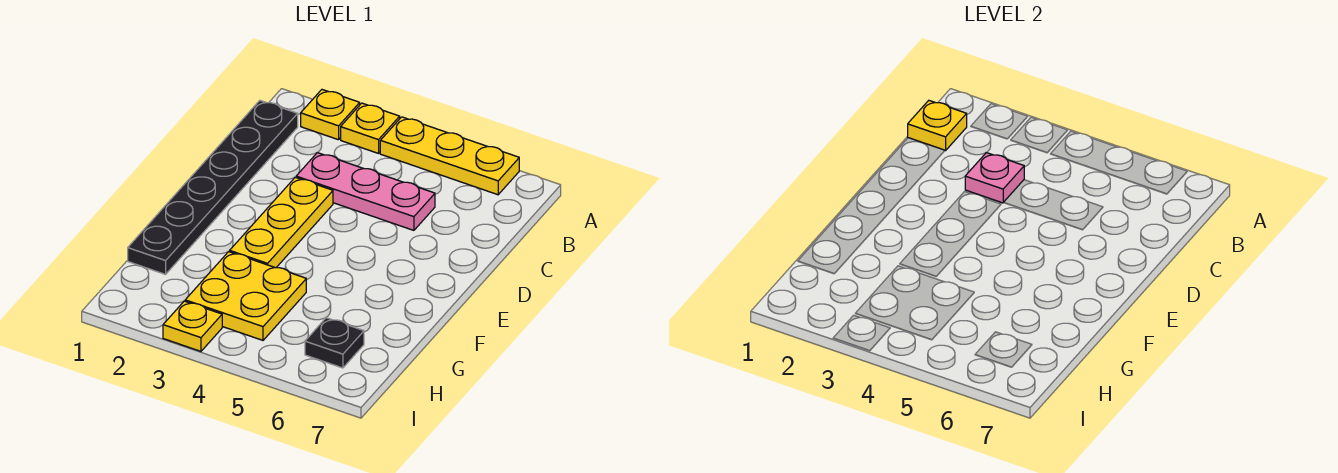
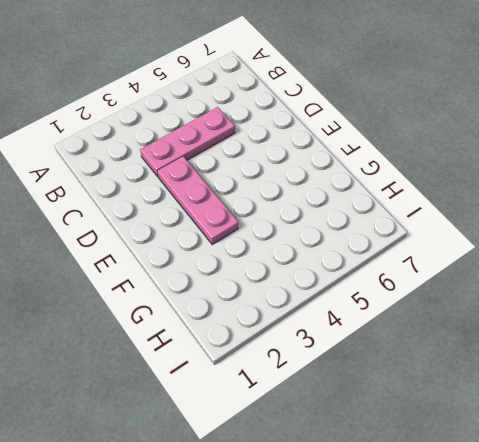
pink plate D3:F3 level 1 -> yellow plate D3:F3 level 1
none -> yellow plate A2 level 1
none -> yellow plate A3 level 1

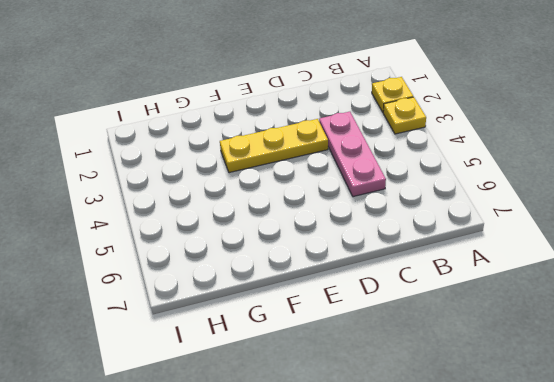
none -> yellow plate A4:A6 level 1
none -> black plate B1:G1 level 1

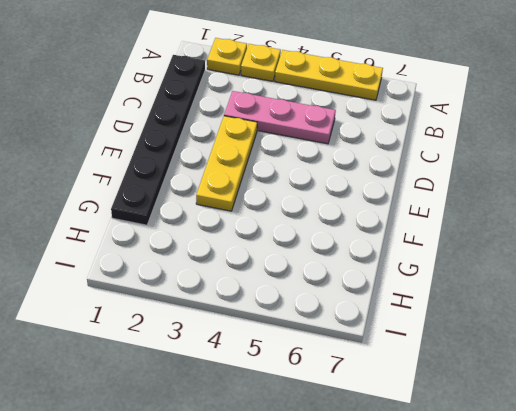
none -> yellow plate G3:H4 level 1
none -> black plate H6 level 1

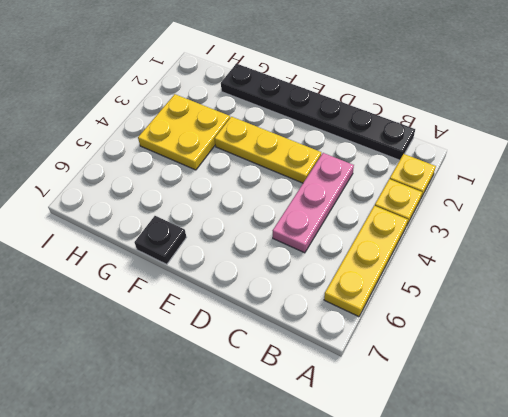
black plate F7 level 1 -> black plate H6 level 1
none -> yellow plate I3 level 1
none -> yellow plate B1 level 2

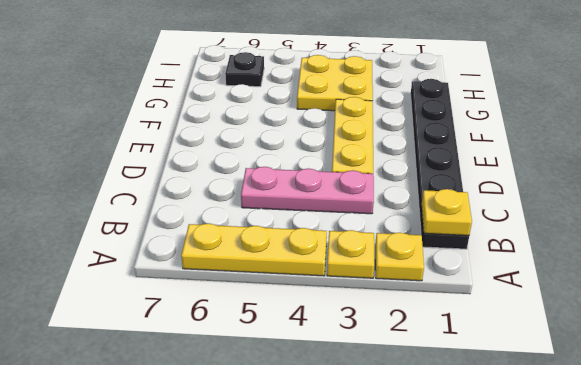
none -> yellow plate I3 level 1
none -> pink plate C3 level 2

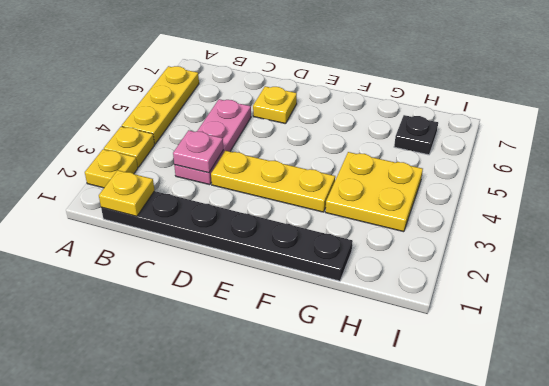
yellow plate D6 level 1 -> yellow plate I3 level 1

